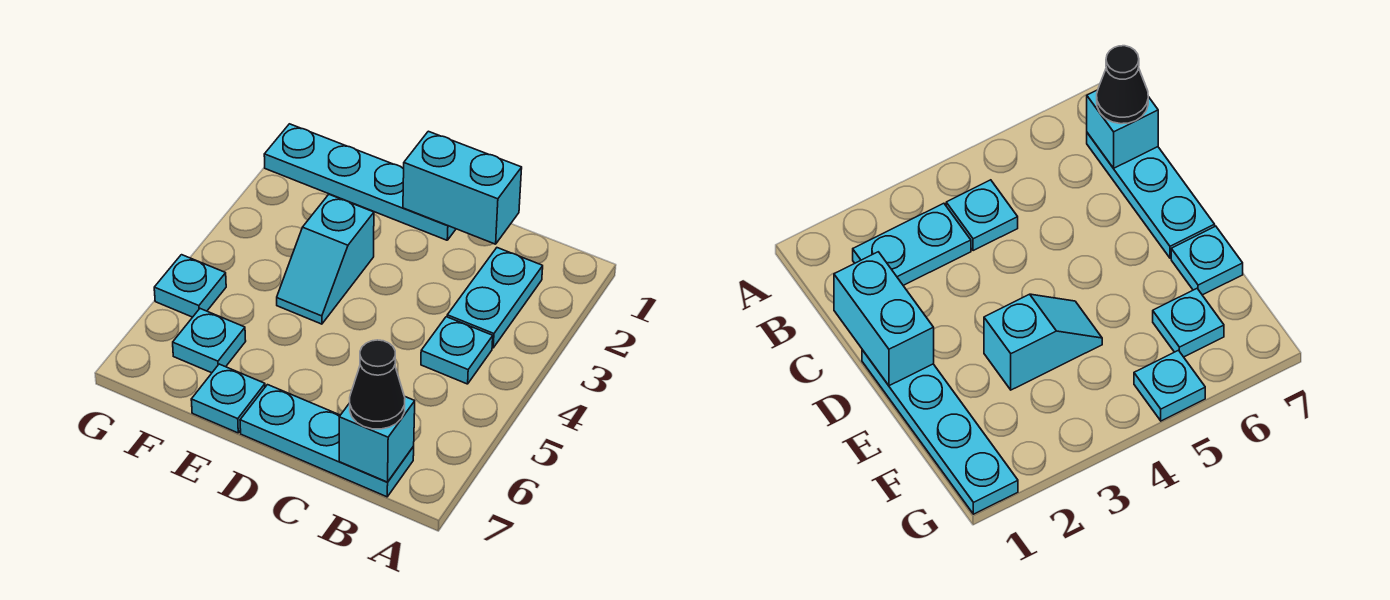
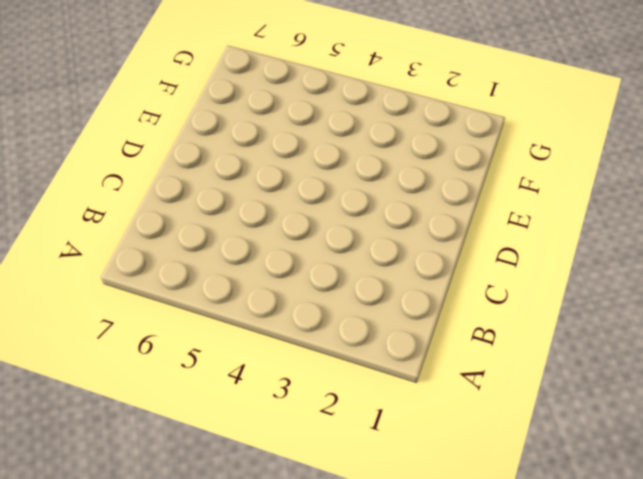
none -> cyan plate B2:B3 level 1
none -> cyan plate B4 level 1

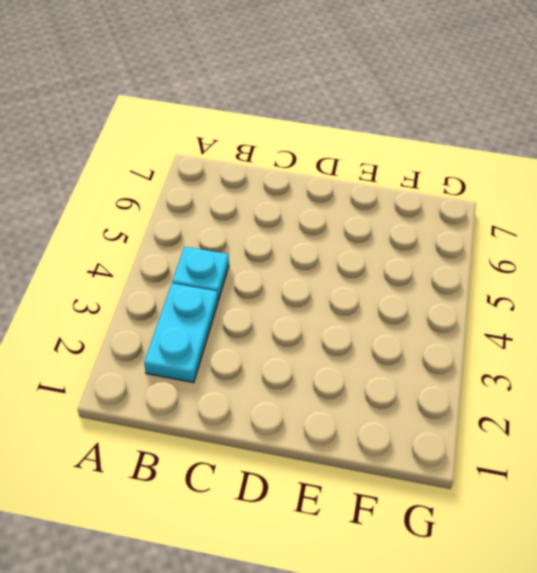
none -> cyan plate B7:D7 level 1
none -> cyan plate D1:G1 level 1

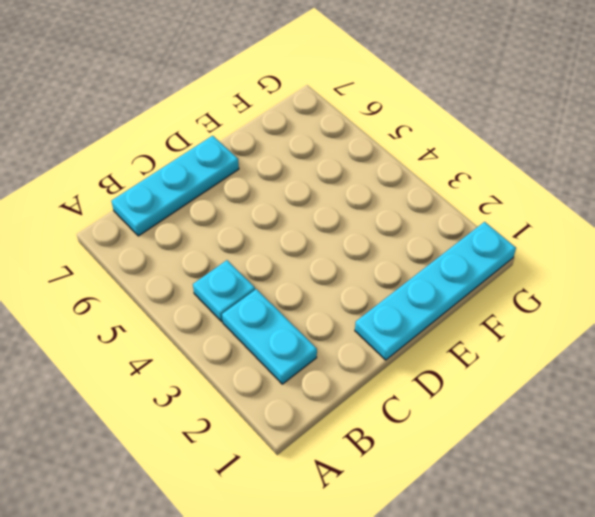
none -> cyan slope E3:E4 level 1 top 3
none -> cyan plate E7 level 1

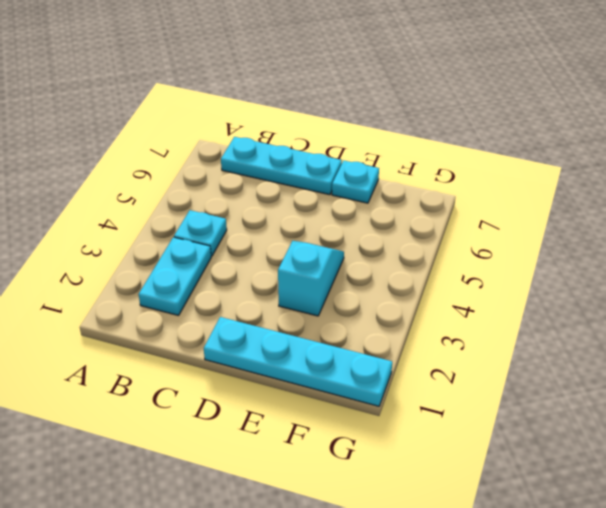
none -> cyan plate F6 level 1
none -> cyan plate G5 level 1

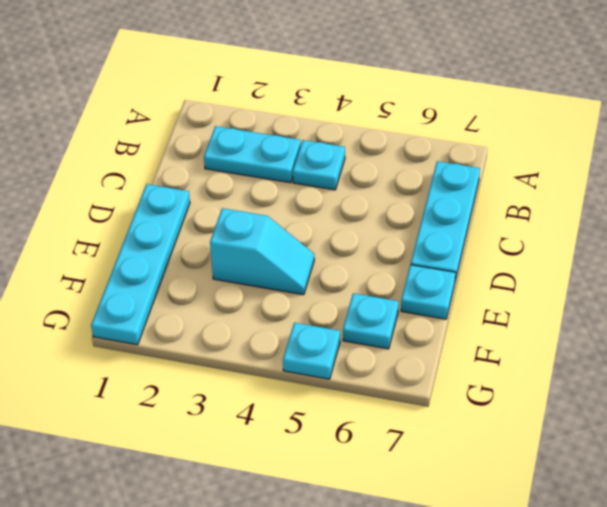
none -> cyan brick B7 level 2
none -> cyan brick C1:D1 level 2

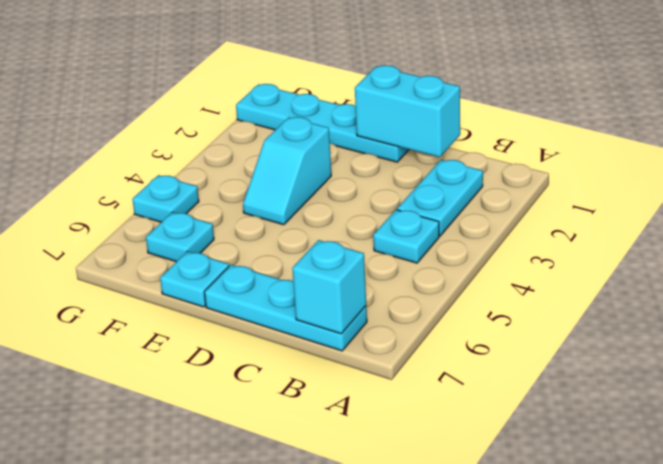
none -> black cone B7 level 3

